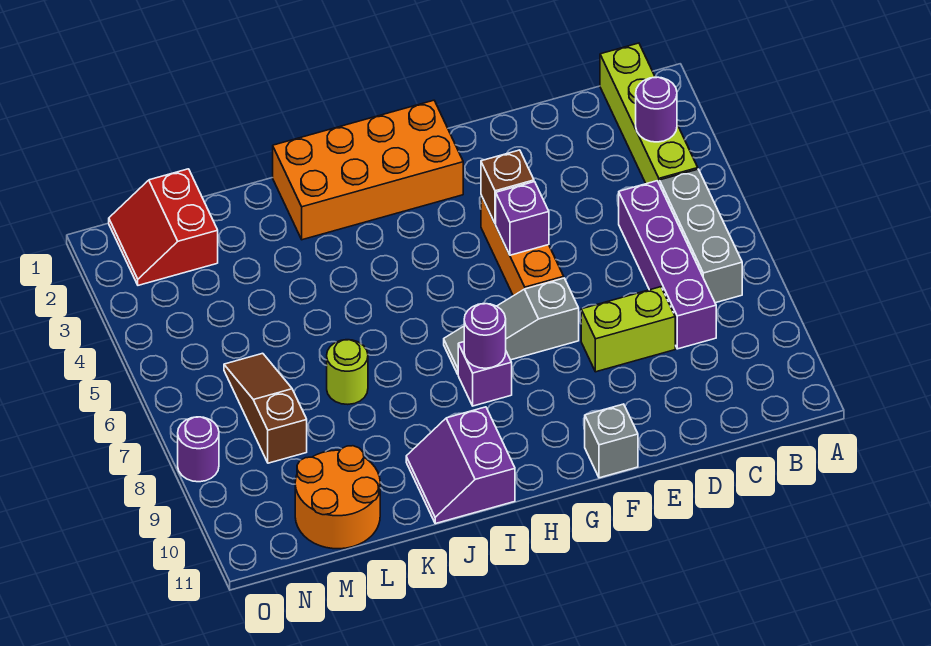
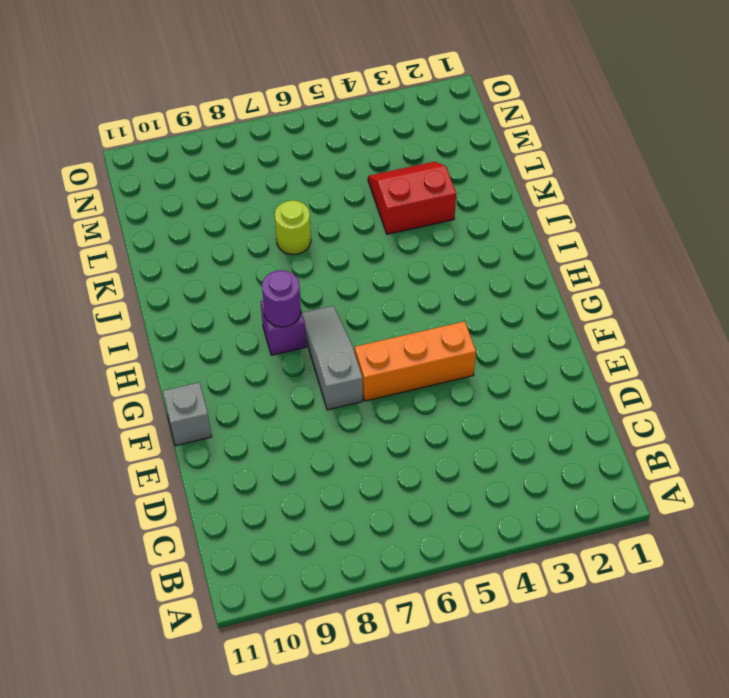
red slope K3:L4 level 1 top K -> red slope M1:N2 level 1 top M
none -> lime brick B1:B4 level 1
none -> grey brick B5:B7 level 1
none -> purple brick C5:C8 level 1

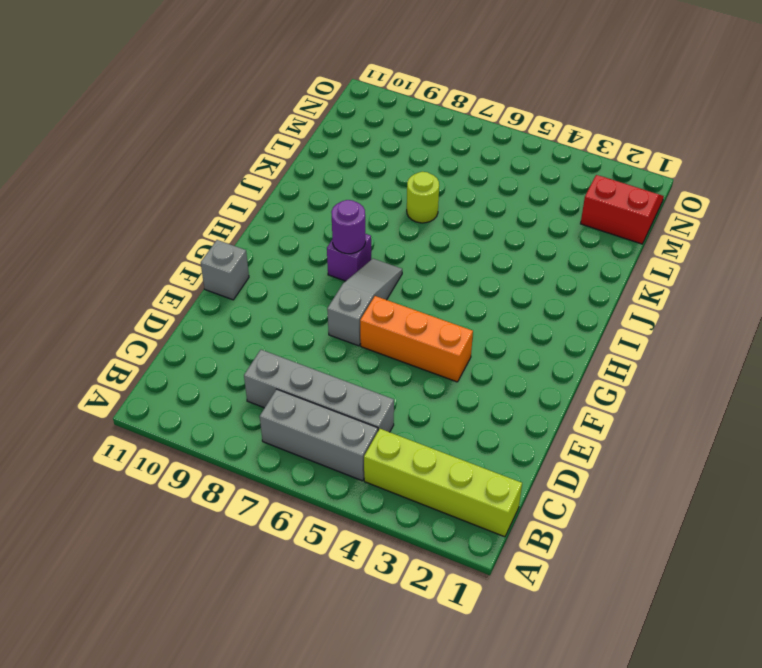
grey brick C5:C8 level 1 -> purple brick C5:C8 level 1
none -> lime brick D8:E8 level 1
none -> orange brick G1:J2 level 1
none -> purple slope I10:J11 level 1 top I

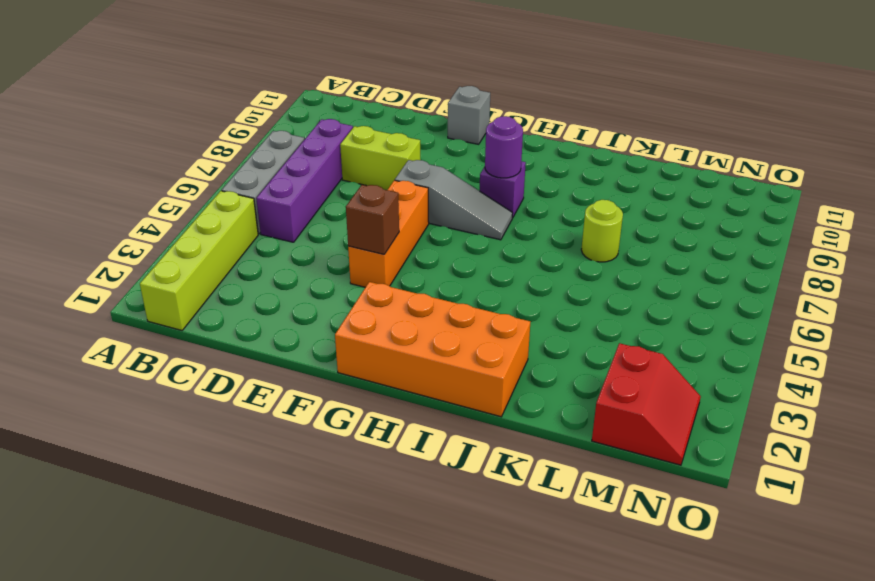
none -> purple slope I10:J11 level 1 top I
none -> orange round brick L10:M11 level 1
none -> brown slope M6:M8 level 1 top 8

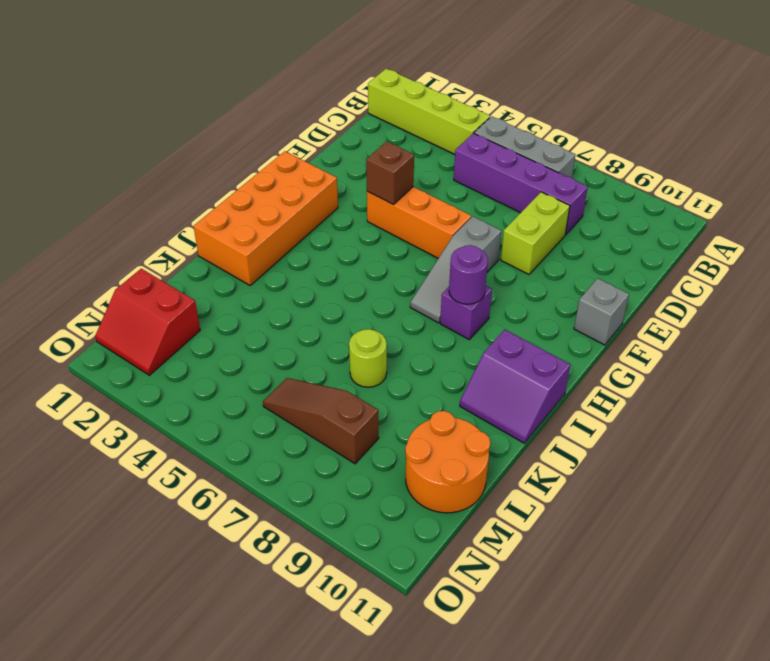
none -> purple round brick O8 level 1
none -> purple round brick B3 level 2
none -> purple brick F5 level 2

